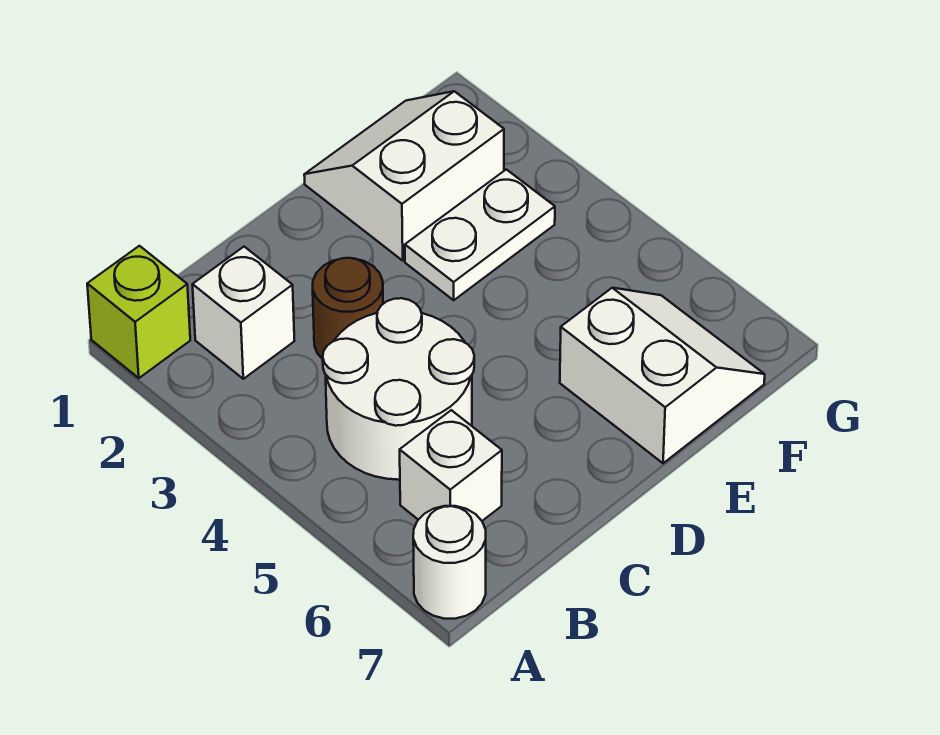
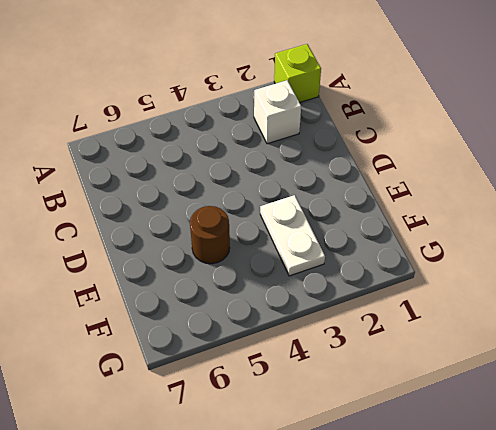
brown round brick E5 level 1 -> brown round brick C3 level 1
none -> white round brick A7 level 1
none -> white round brick B4:C5 level 1

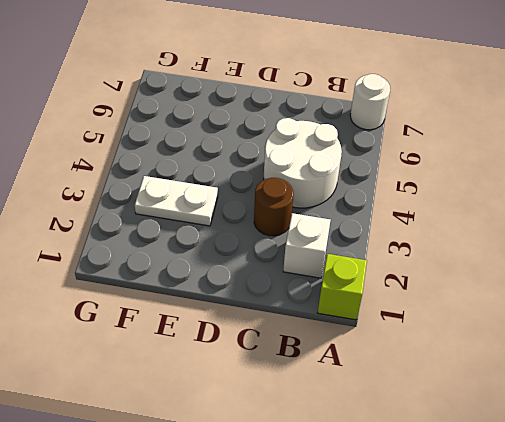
none -> white brick B6 level 1
none -> white slope E1:F2 level 1 top 2

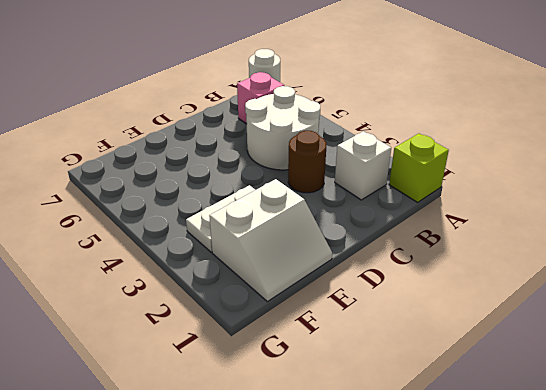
pink brick B6 level 1 -> white brick B6 level 1
none -> white slope E6:F7 level 1 top E

